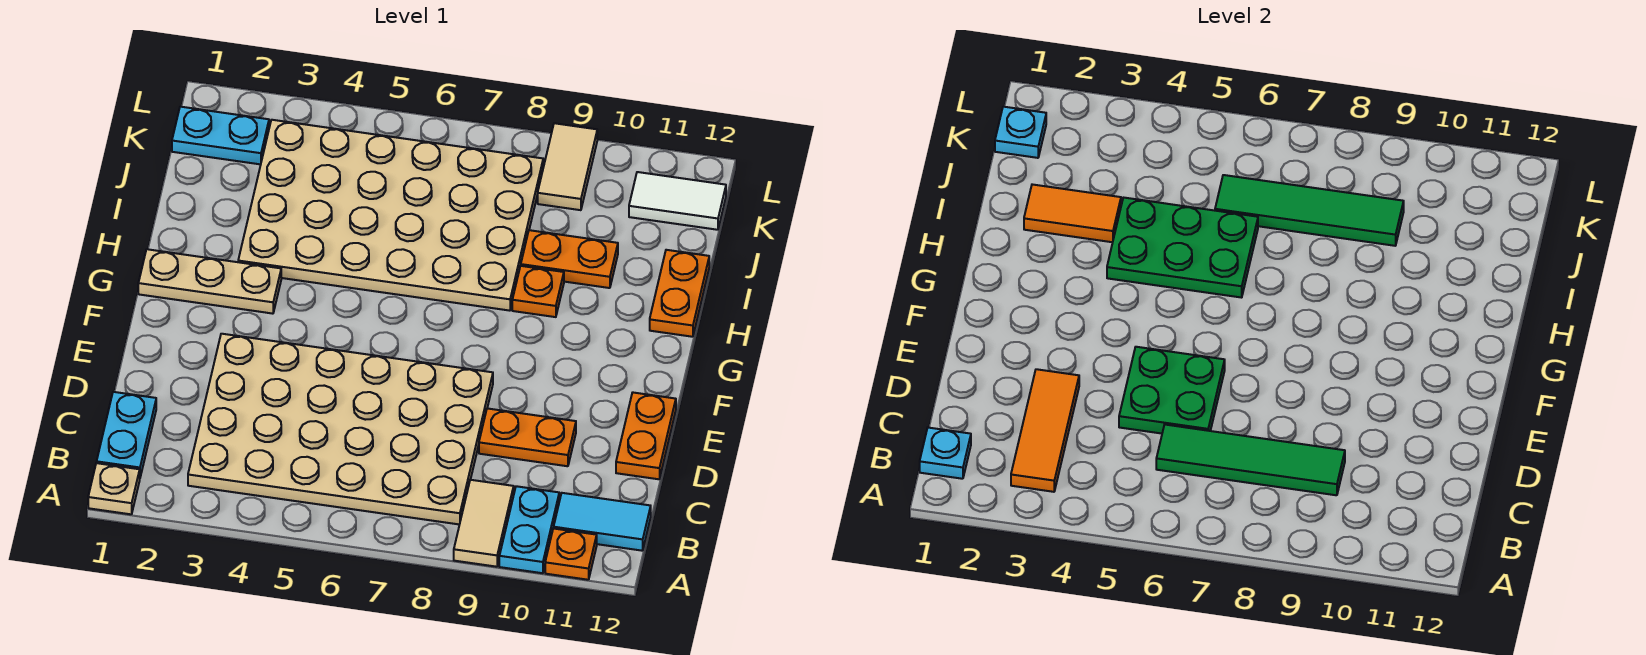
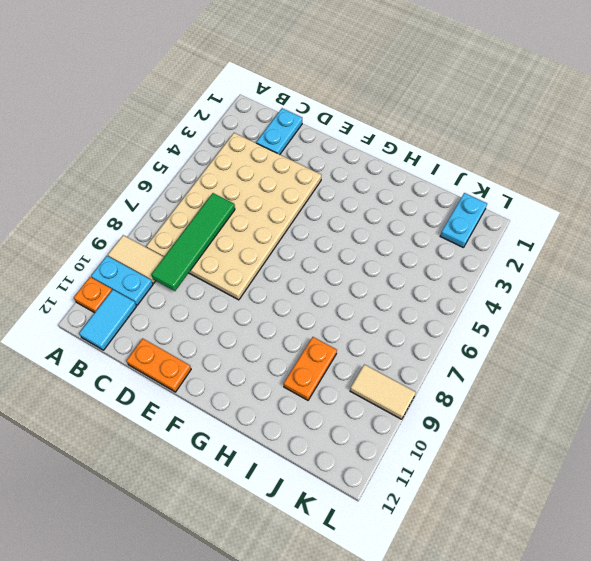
cyan plate C1:C2 level 1 -> cyan plate B1:C1 level 1
none -> tan plate A1 level 1
none -> orange plate D9:D10 level 1
none -> tan plate G1:G3 level 1

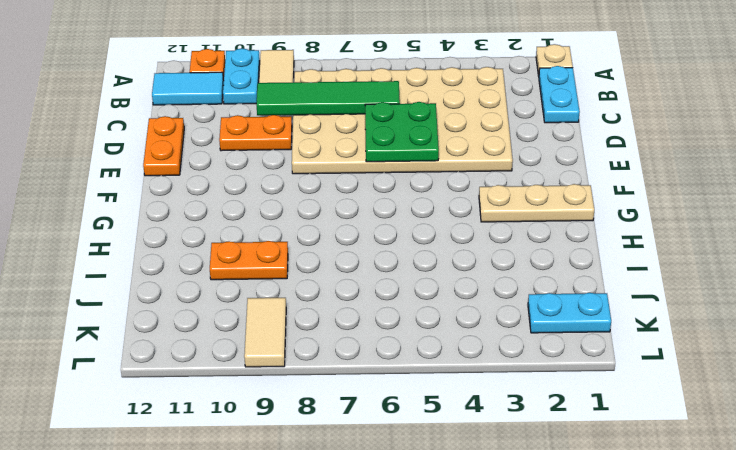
none -> tan plate H3:K8 level 1
none -> orange plate H9 level 1
none -> orange plate H12:I12 level 1

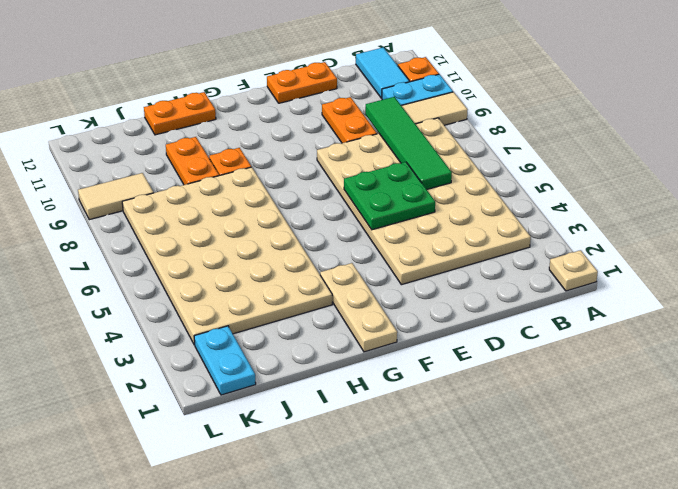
none -> cyan plate B1:C1 level 1
none -> white tile K11:K12 level 1
none -> cyan plate B1 level 2

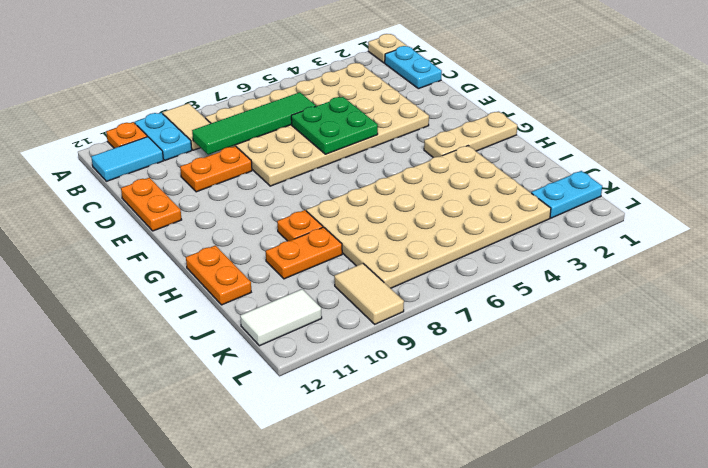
none -> cyan plate B1 level 2
none -> orange tile B3:D3 level 2
none -> green plate H4:I6 level 2

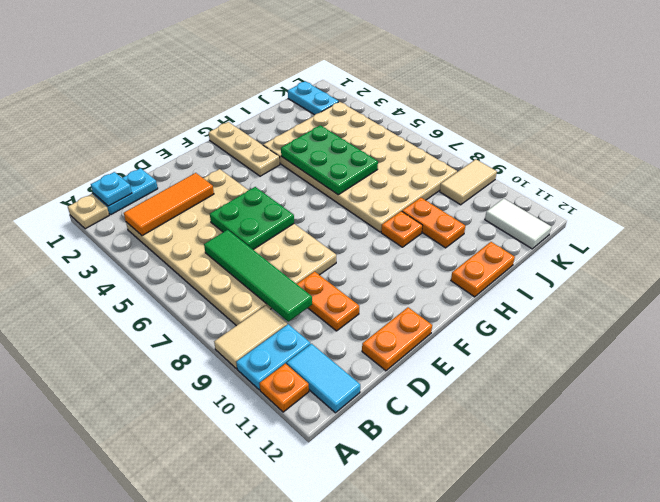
none -> orange tile I2:I3 level 2
none -> green tile J6:J9 level 2
none -> cyan plate K1 level 2

